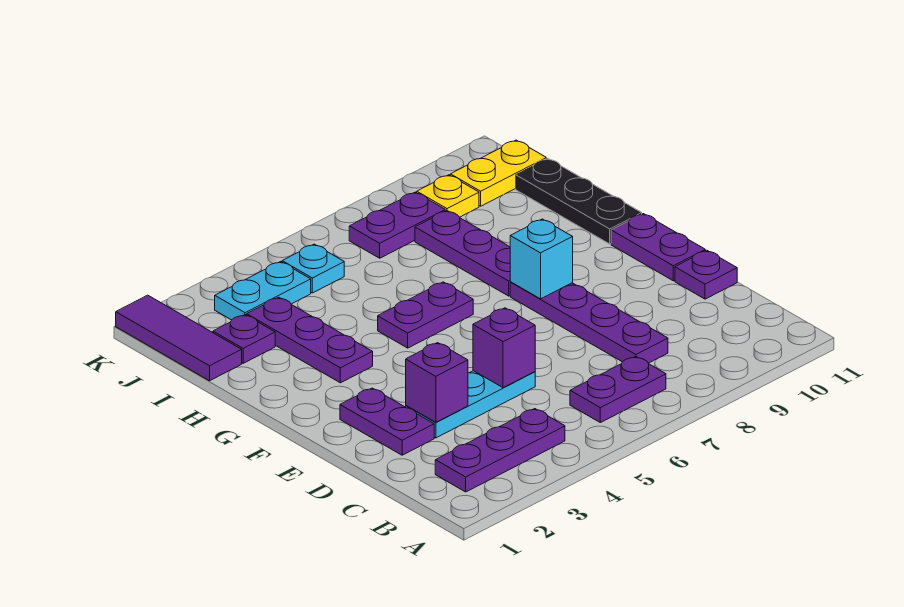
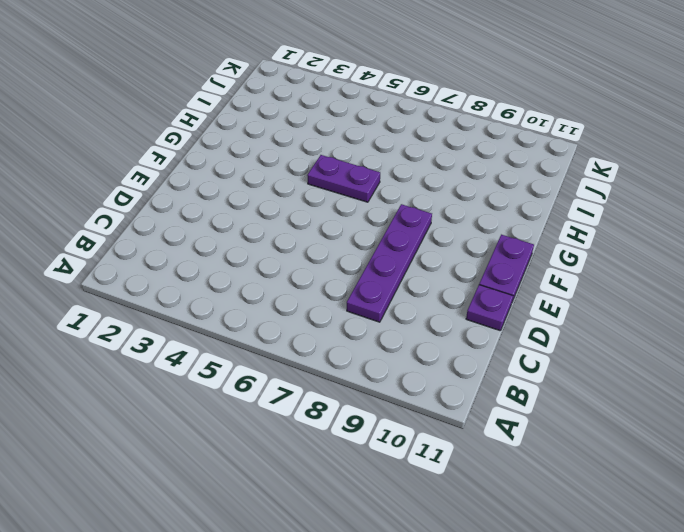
none -> purple plate B2:B4 level 1
none -> purple plate B6:B7 level 1
none -> purple plate D2:E2 level 1

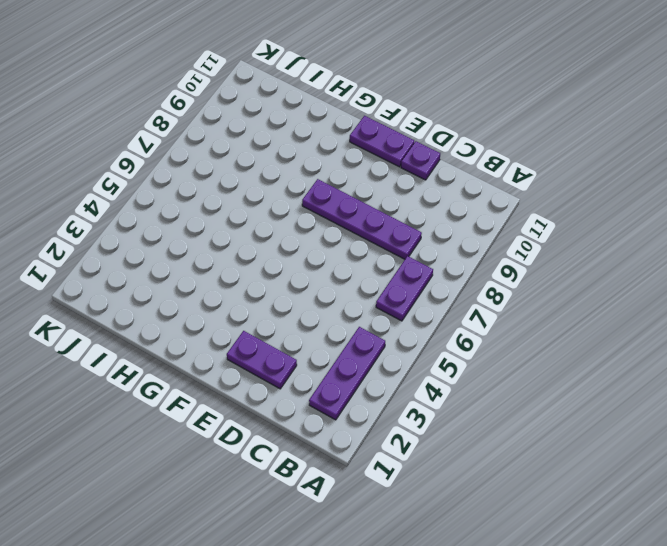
none -> cyan plate D3:D5 level 1
none -> purple plate G3:I3 level 1
none -> purple plate G5:G6 level 1

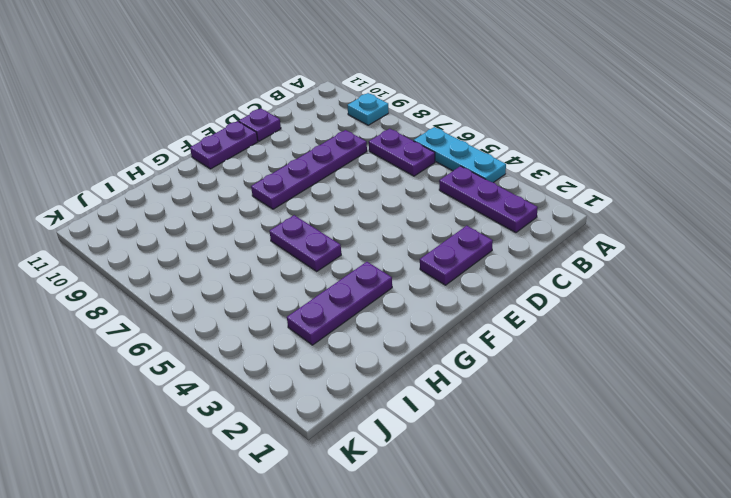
cyan plate A4:A6 level 1 -> cyan plate D3:D5 level 1
cyan plate A9 level 1 -> cyan plate J5 level 1
none -> purple plate G8:I8 level 1
none -> black plate G11:I11 level 1
none -> purple tile I1:K1 level 1

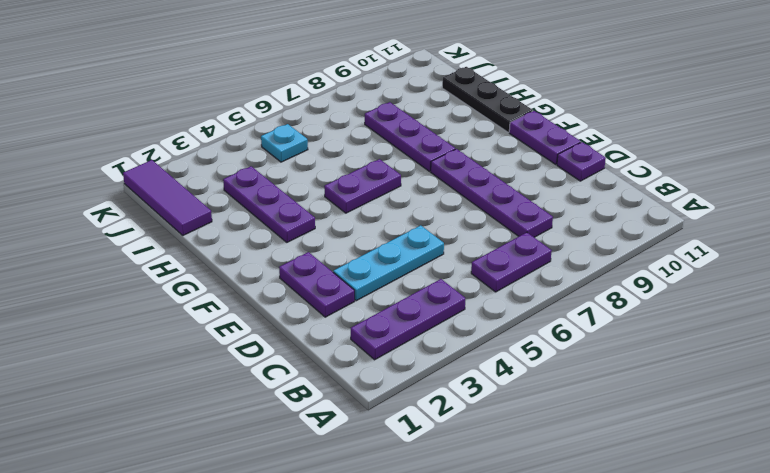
none -> purple plate I2 level 1
none -> cyan plate J3:J4 level 1
none -> purple plate J7:J8 level 1

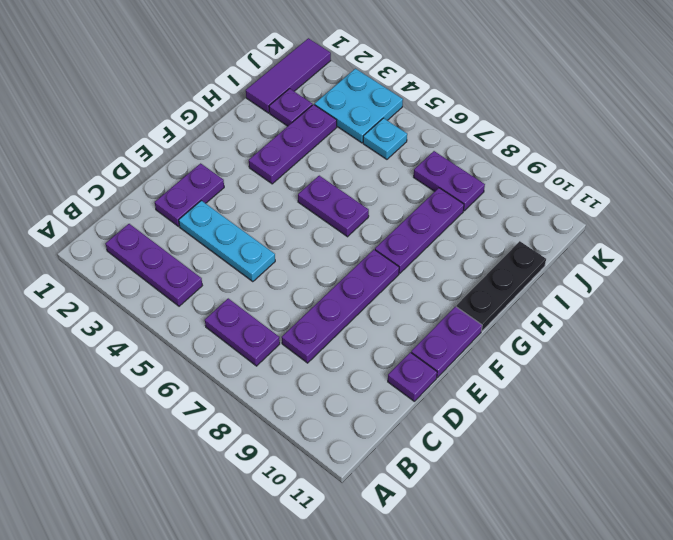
cyan plate J3:K4 level 1 -> cyan plate J3:J4 level 1
none -> yellow plate J9 level 1
none -> yellow plate J10:J11 level 1
none -> purple brick D3 level 2

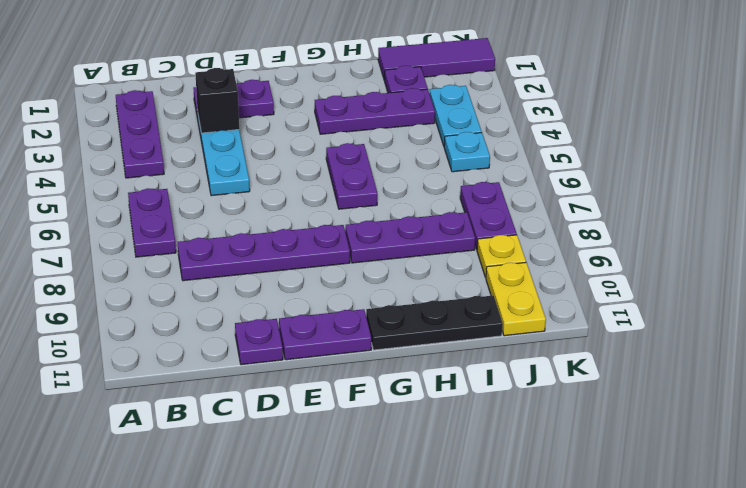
black brick D3 level 2 -> purple brick D3 level 2
none -> purple brick D5 level 2
none -> cyan brick F8 level 2

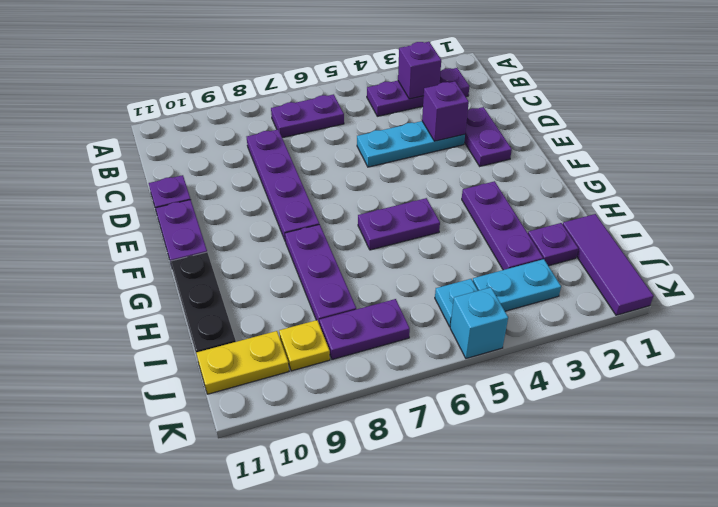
purple brick B3 level 2 -> purple brick D5 level 2
cyan brick K5 level 1 -> cyan brick F8 level 2

